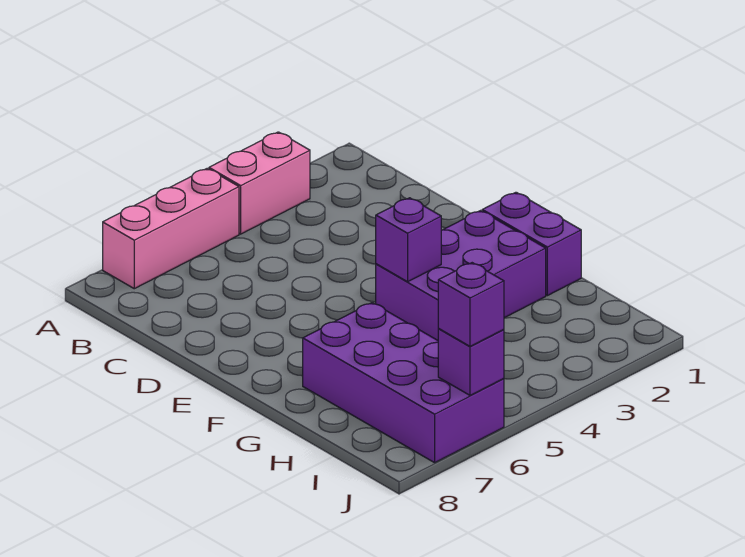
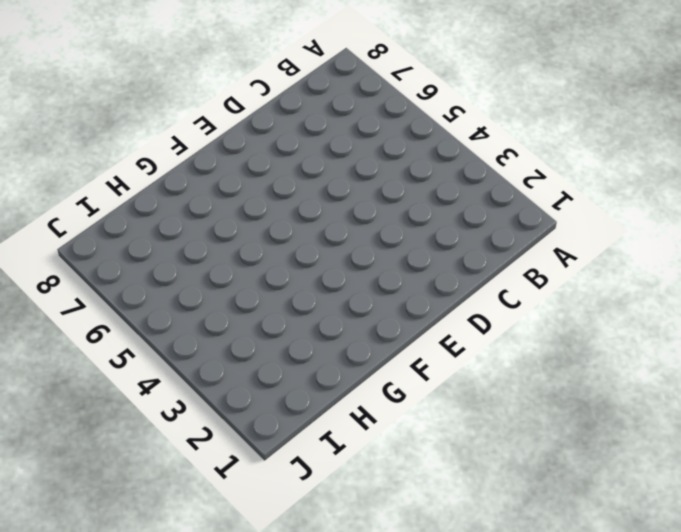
none -> pink brick A3:A4 level 1
none -> pink brick A5:A7 level 1

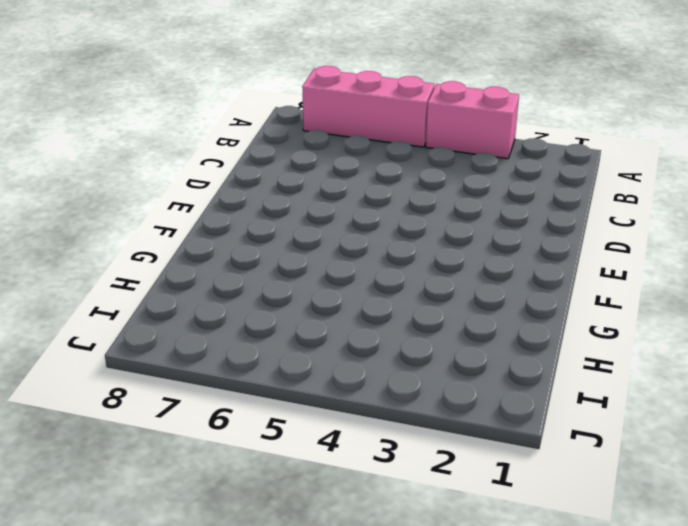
none -> purple brick F1:G1 level 1
none -> purple brick F2:G4 level 1

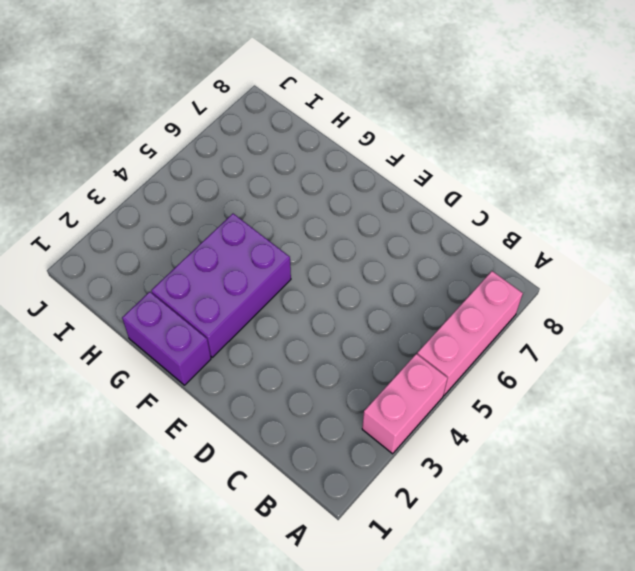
none -> purple brick G6:J7 level 1
none -> purple brick F4 level 2

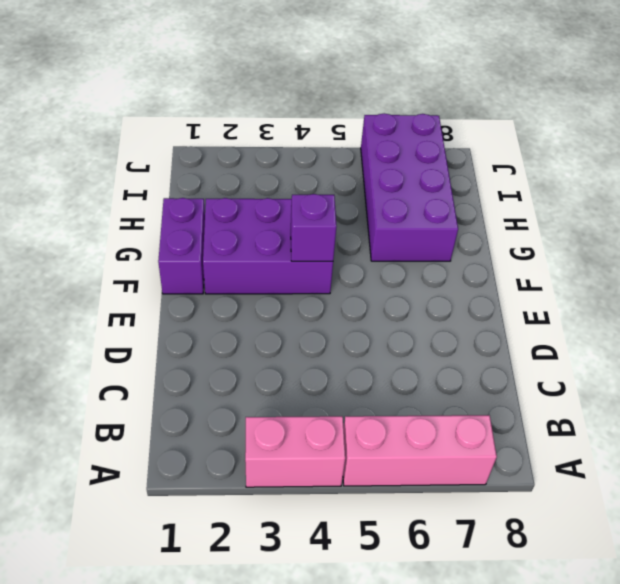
none -> purple brick J6 level 2
none -> purple brick J6 level 3

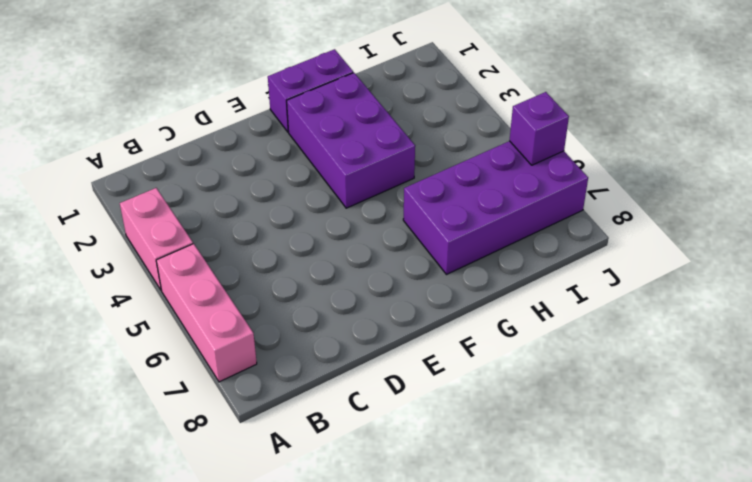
none -> purple brick F4 level 2
none -> purple brick J6 level 3

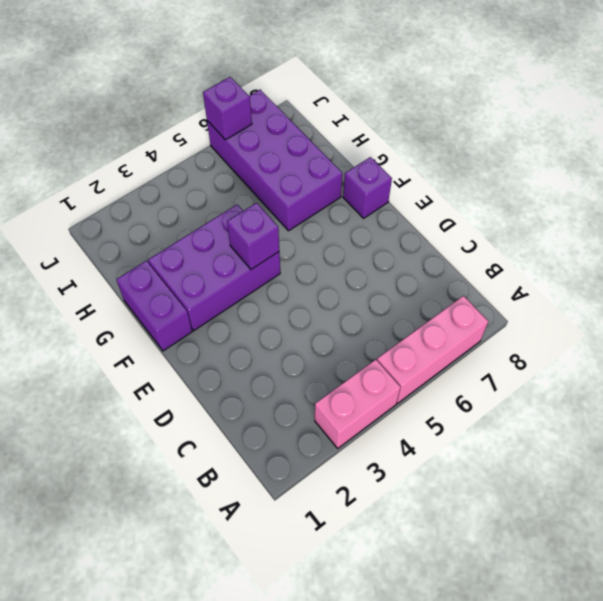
purple brick F8 level 1 -> purple brick J6 level 3

